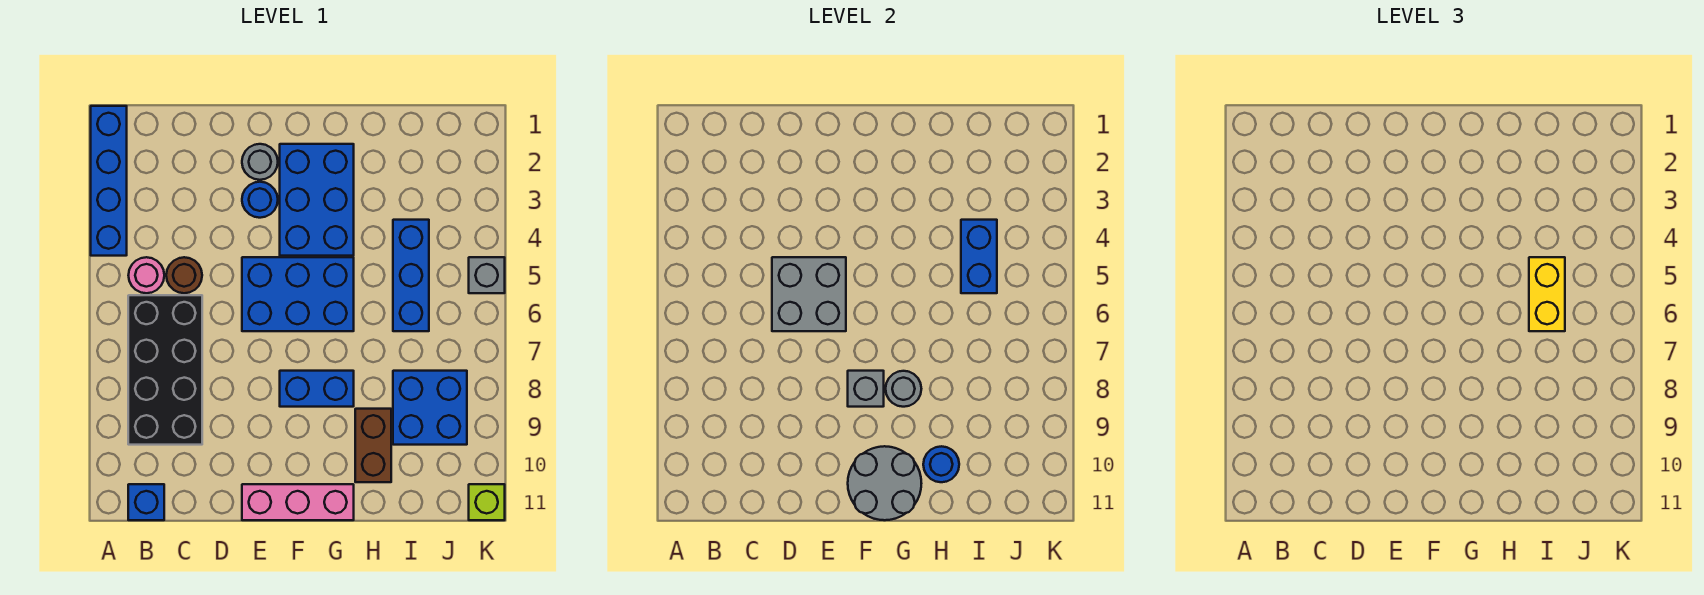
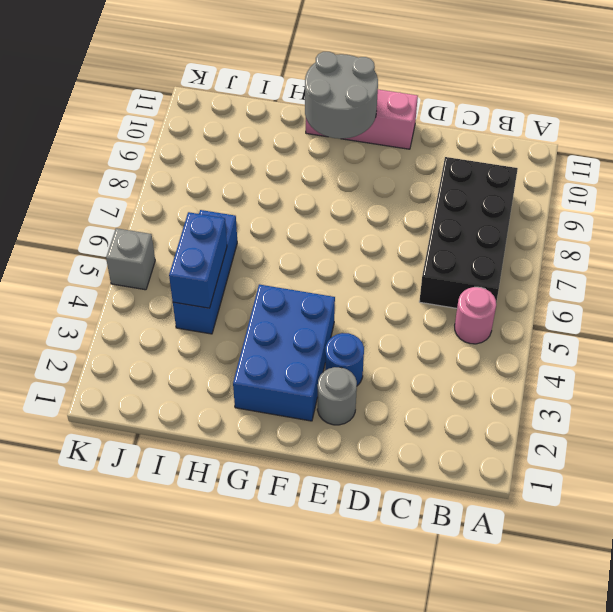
none -> blue brick A1:A4 level 1
none -> blue brick B11 level 1
none -> brown round brick C5 level 1

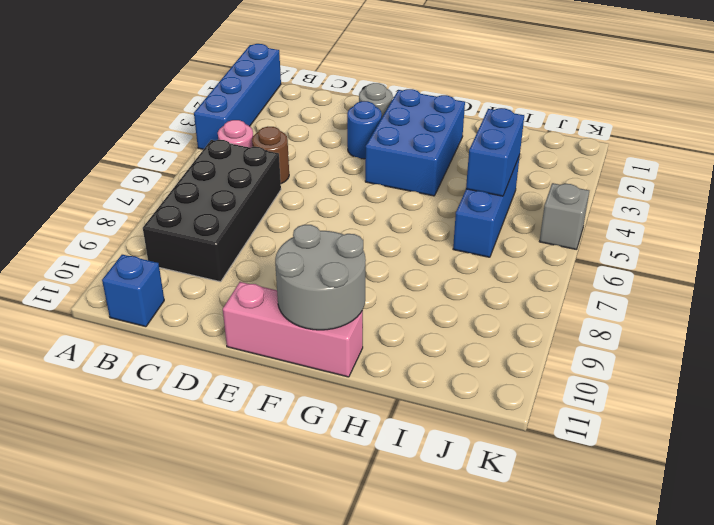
none -> blue brick E5:G6 level 1
none -> blue brick F8:G8 level 1
none -> brown brick H9:H10 level 1

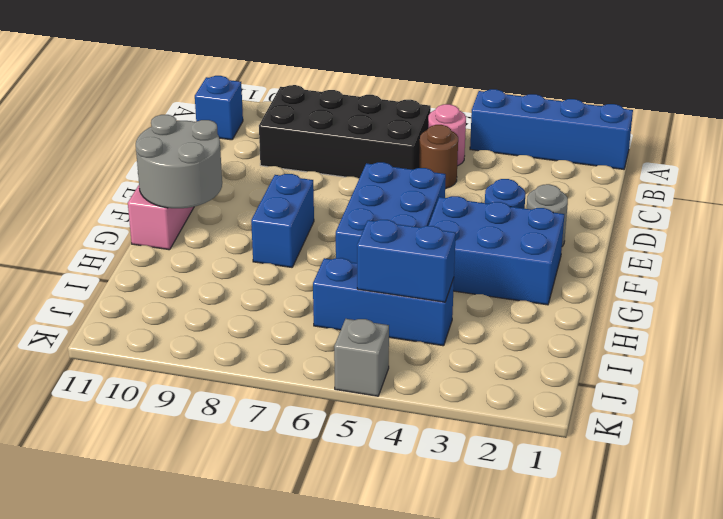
none -> brown brick H9:H10 level 1
none -> blue brick I8:J9 level 1
none -> lime brick K11 level 1

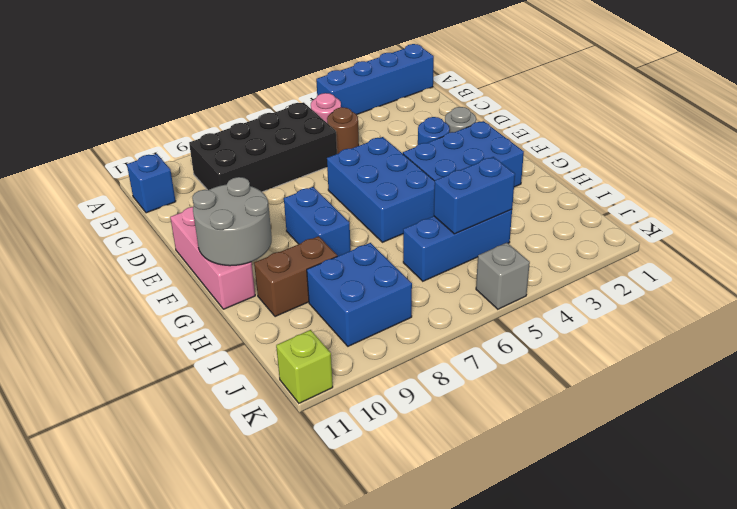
none -> grey brick D5:E6 level 2
none -> grey brick F8 level 2
none -> grey round brick G8 level 2

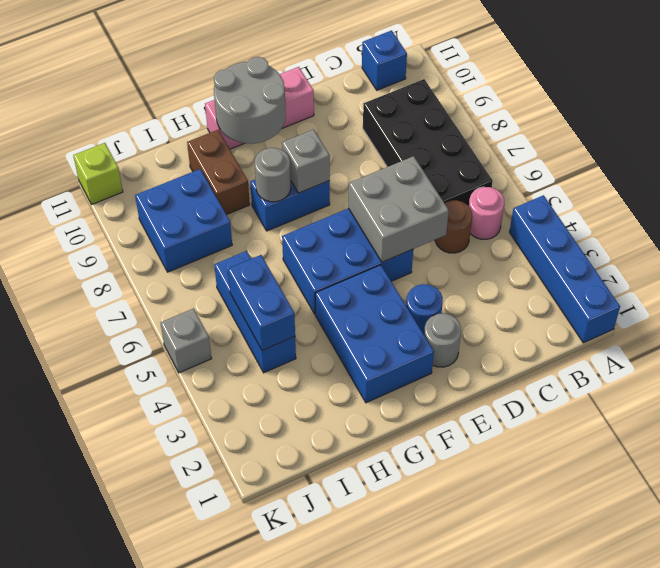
none -> blue round brick H10 level 2
none -> yellow brick I5:I6 level 3

